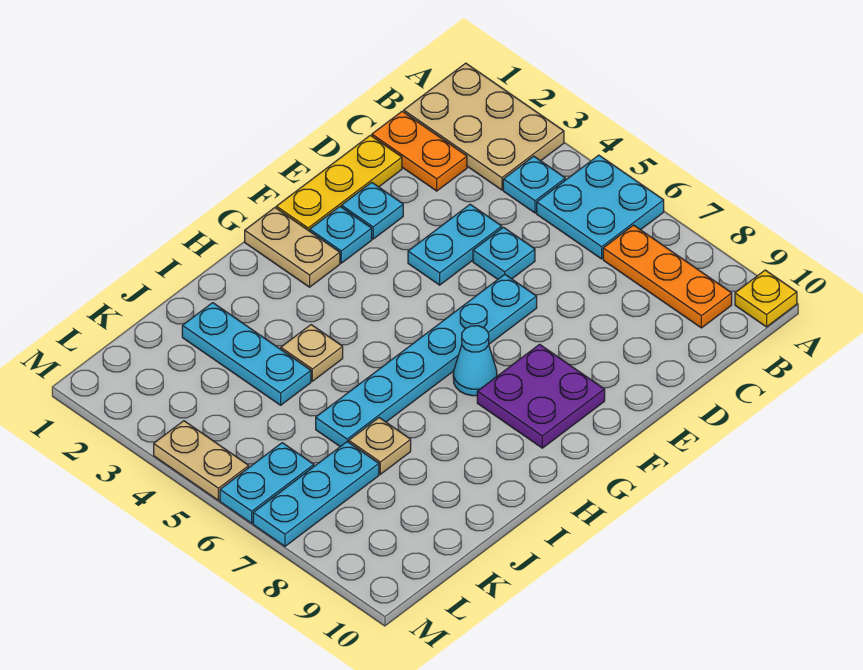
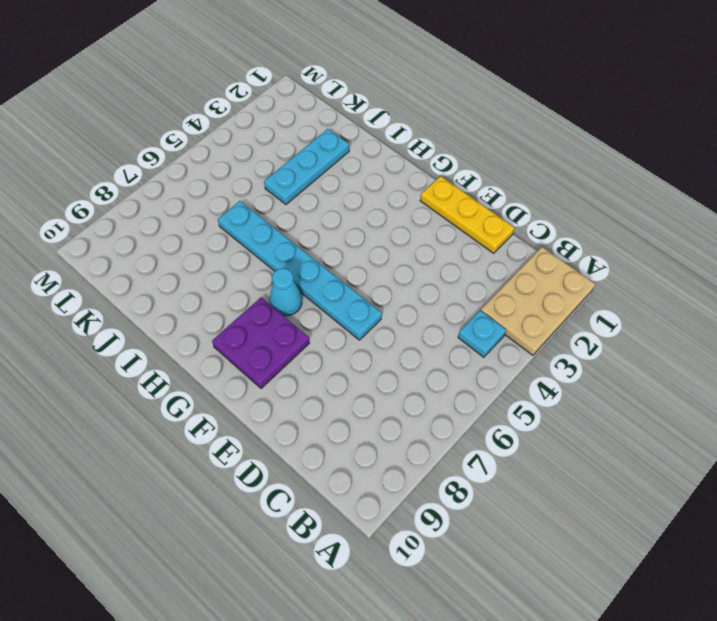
none -> cyan plate A5:B6 level 1
none -> yellow plate A10 level 1
none -> orange plate B7:B9 level 1

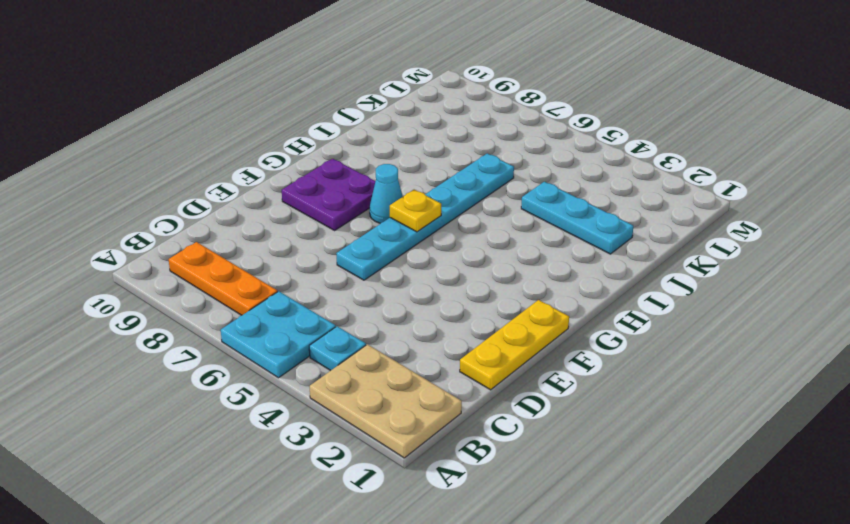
yellow plate G6 level 2 -> yellow plate A10 level 1
none -> orange plate C1:C2 level 1
none -> cyan plate D4:E4 level 1
none -> cyan plate D5 level 1

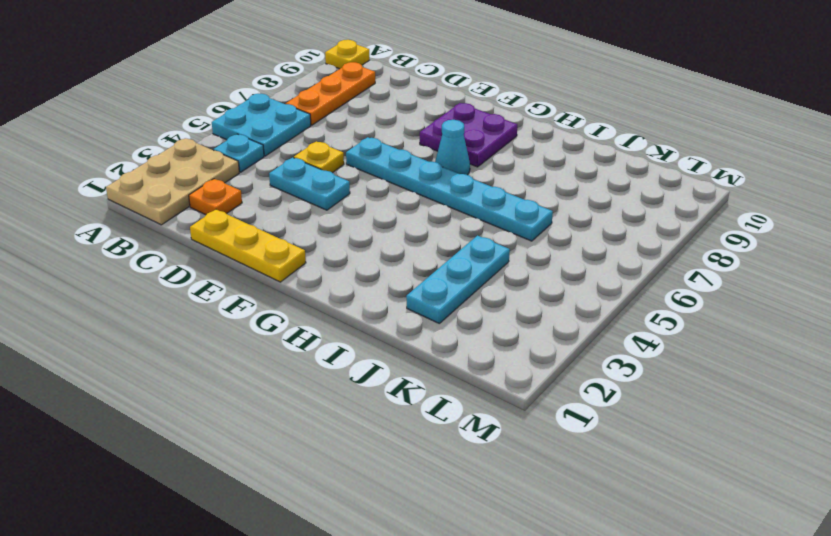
orange plate C2 level 1 -> orange plate C1:C2 level 1
yellow plate D5 level 1 -> cyan plate D5 level 1
none -> cyan plate E2 level 1
none -> cyan plate F2 level 1
none -> tan plate G1:G2 level 1

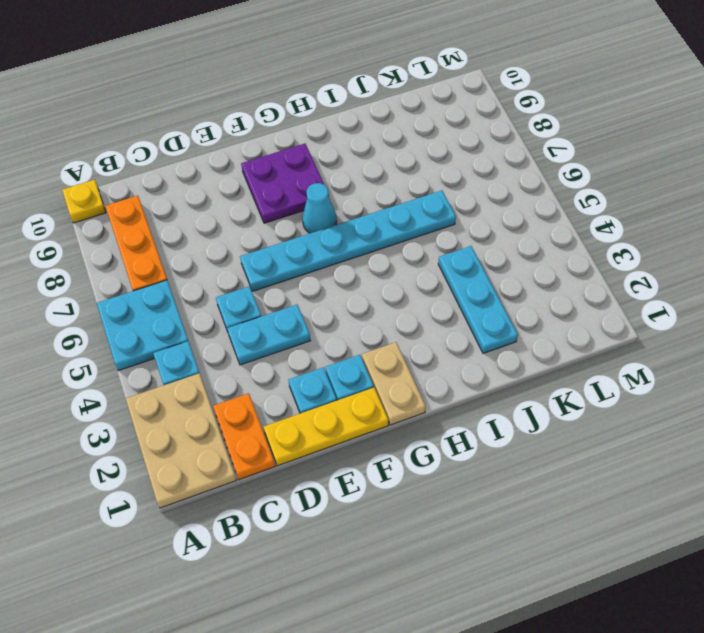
none -> tan plate I4 level 1
none -> tan plate J7 level 1
none -> cyan plate K7:M7 level 1

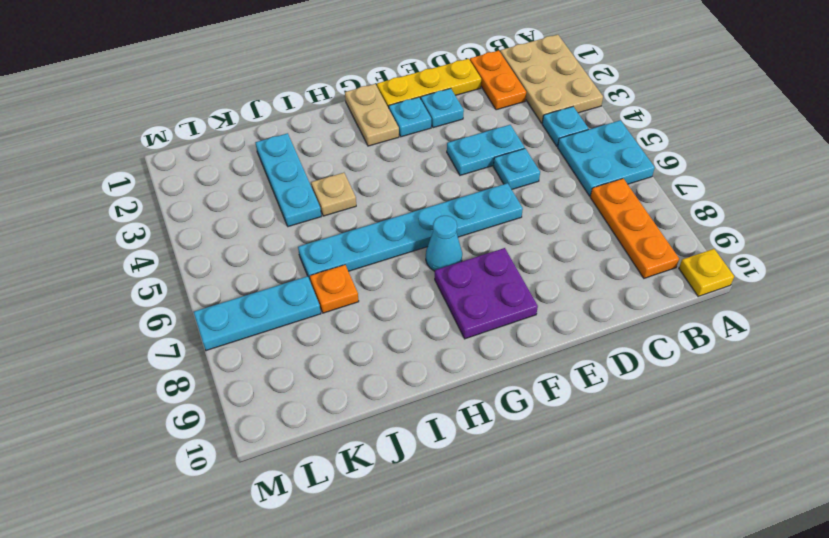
orange plate J7 level 1 -> tan plate J7 level 1
none -> cyan plate L6:M6 level 1
none -> tan plate M4:M5 level 1

